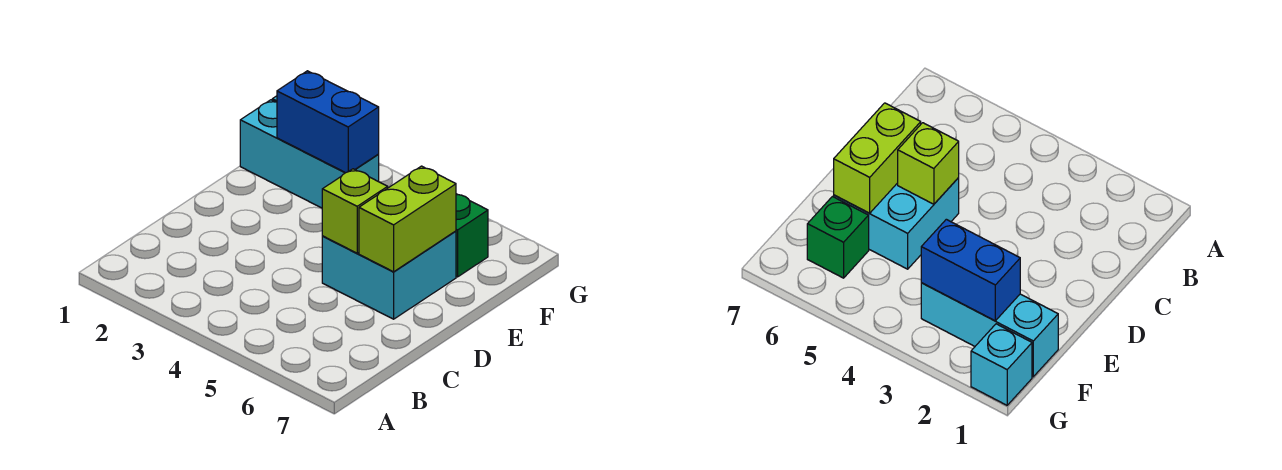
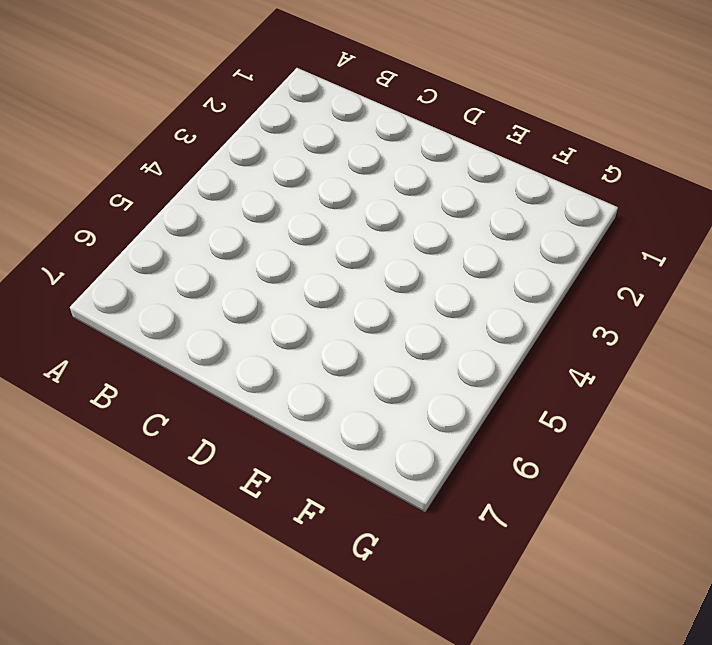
none -> cyan brick D5:E6 level 1
none -> cyan brick F1:F3 level 1

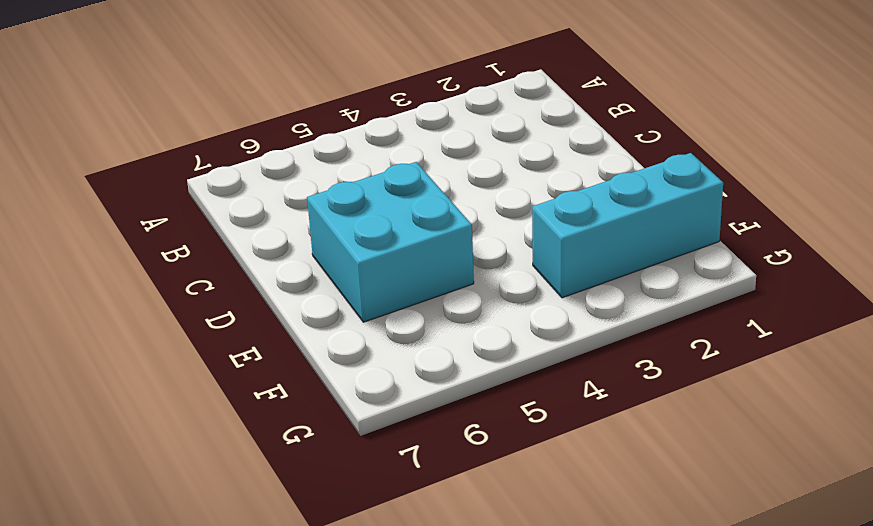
none -> green brick F6 level 1
none -> cyan brick G1 level 1

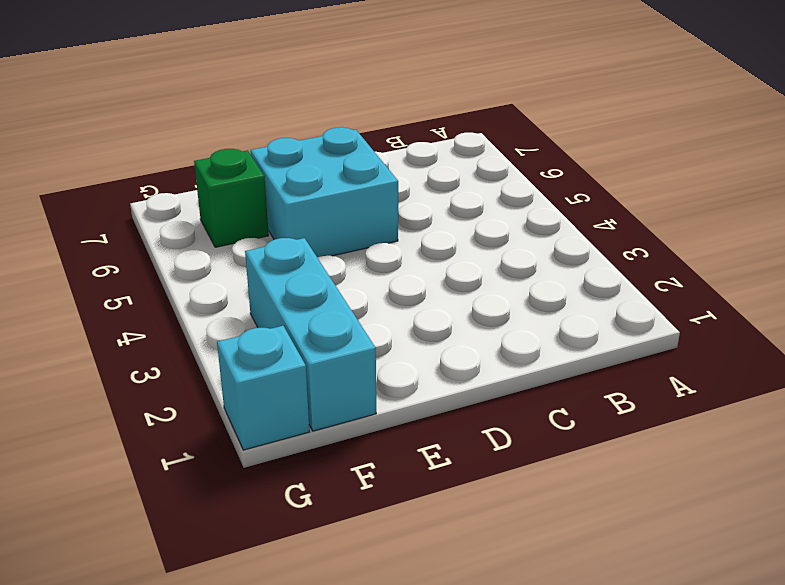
none -> lime brick D5 level 2
none -> lime brick D6:E6 level 2

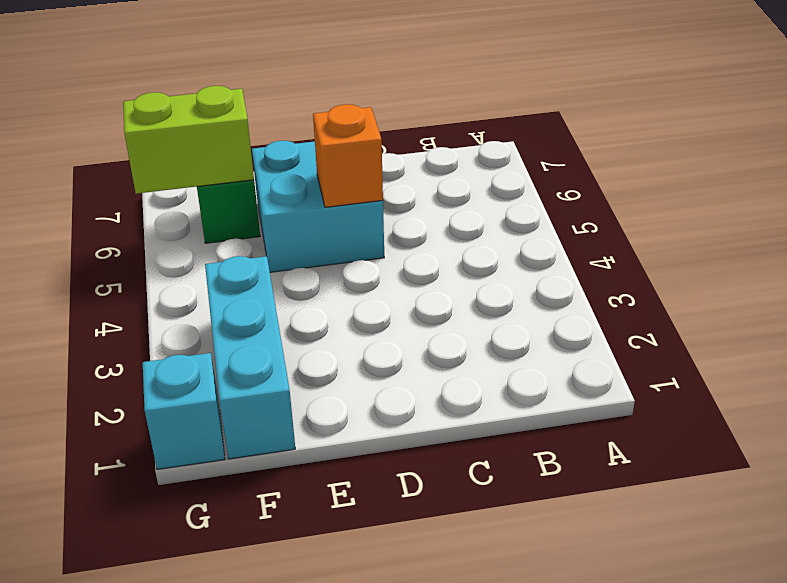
orange brick D5 level 2 -> lime brick D5 level 2
lime brick F6:G6 level 2 -> lime brick D6:E6 level 2
none -> blue brick F2:F3 level 2

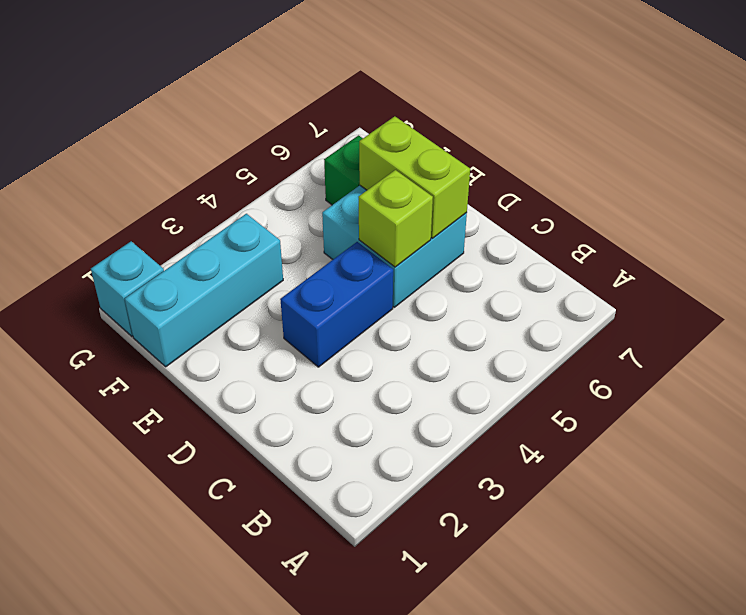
blue brick D3:D4 level 1 -> blue brick F2:F3 level 2

